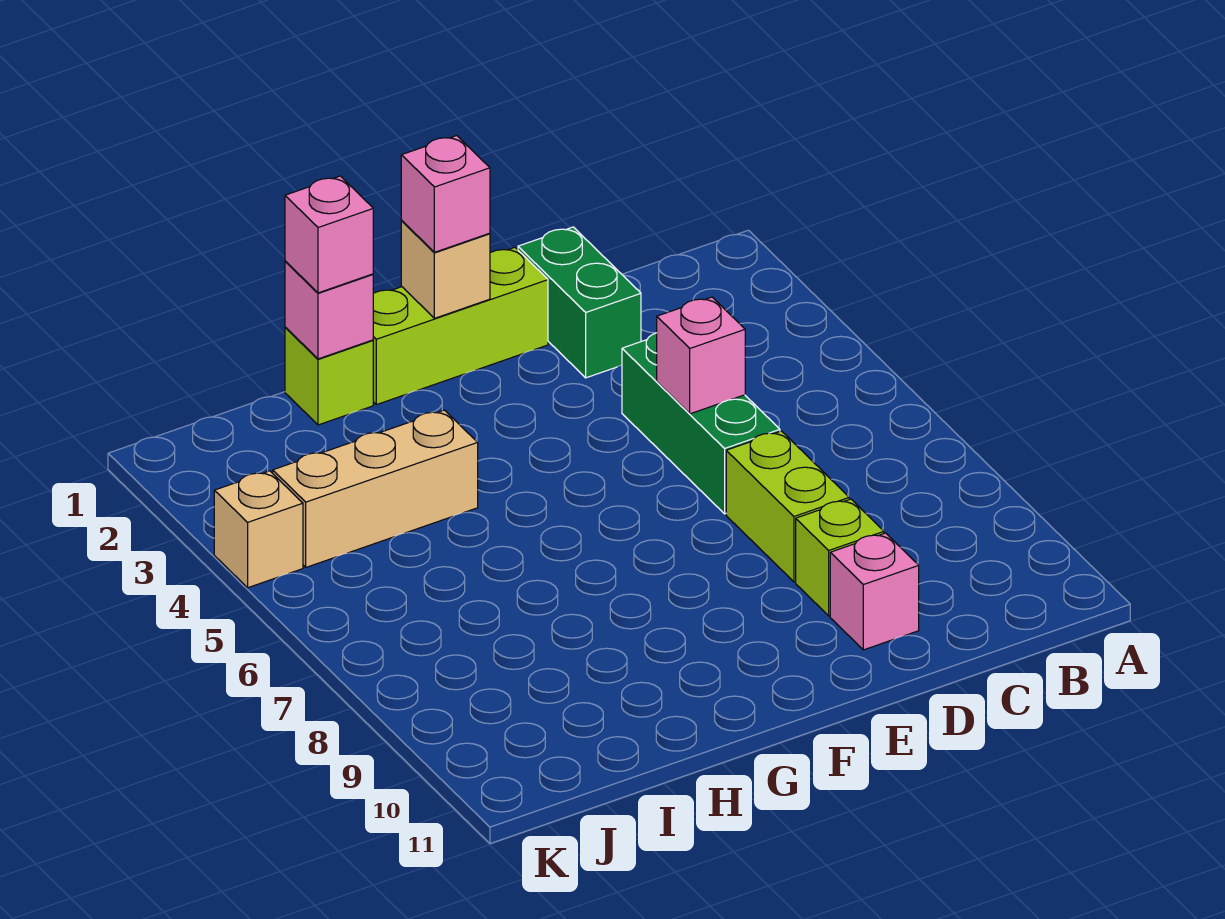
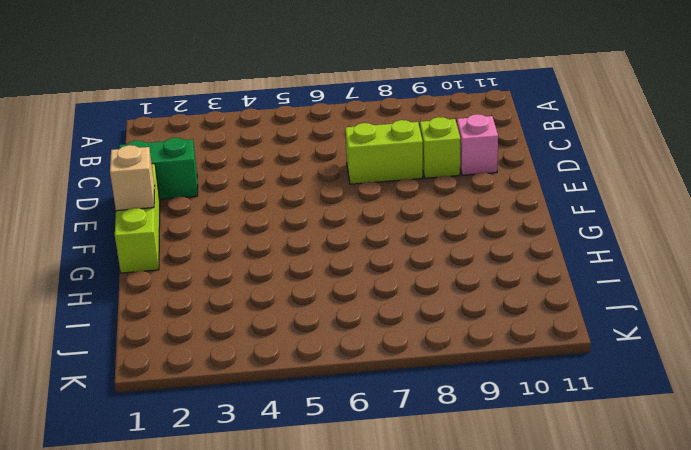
none -> green brick D4:D6 level 1
none -> lime brick H1 level 1
none -> tan brick H4:J4 level 1

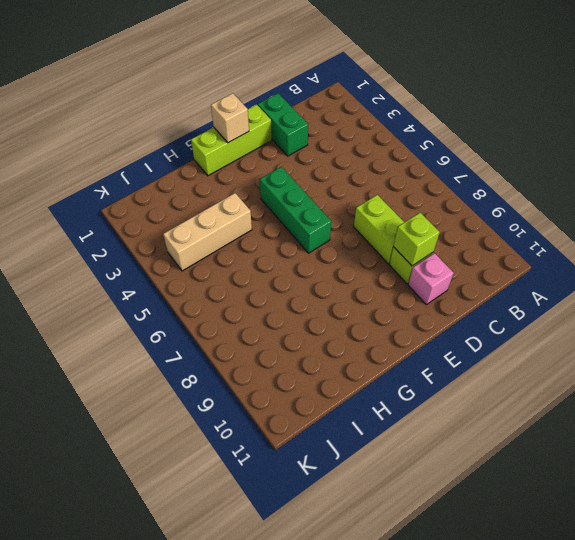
lime brick D9 level 2 -> lime brick H1 level 1
green brick F4:F6 level 1 -> green brick D4:D6 level 1
none -> tan brick K4 level 1
none -> pink brick D5 level 2
none -> pink brick H1 level 2

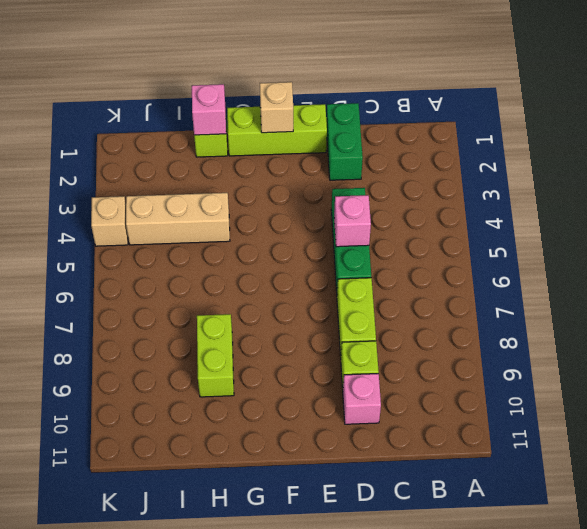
lime brick H8:H9 level 1 -> none
none -> pink brick F1 level 3
none -> pink brick H1 level 3

